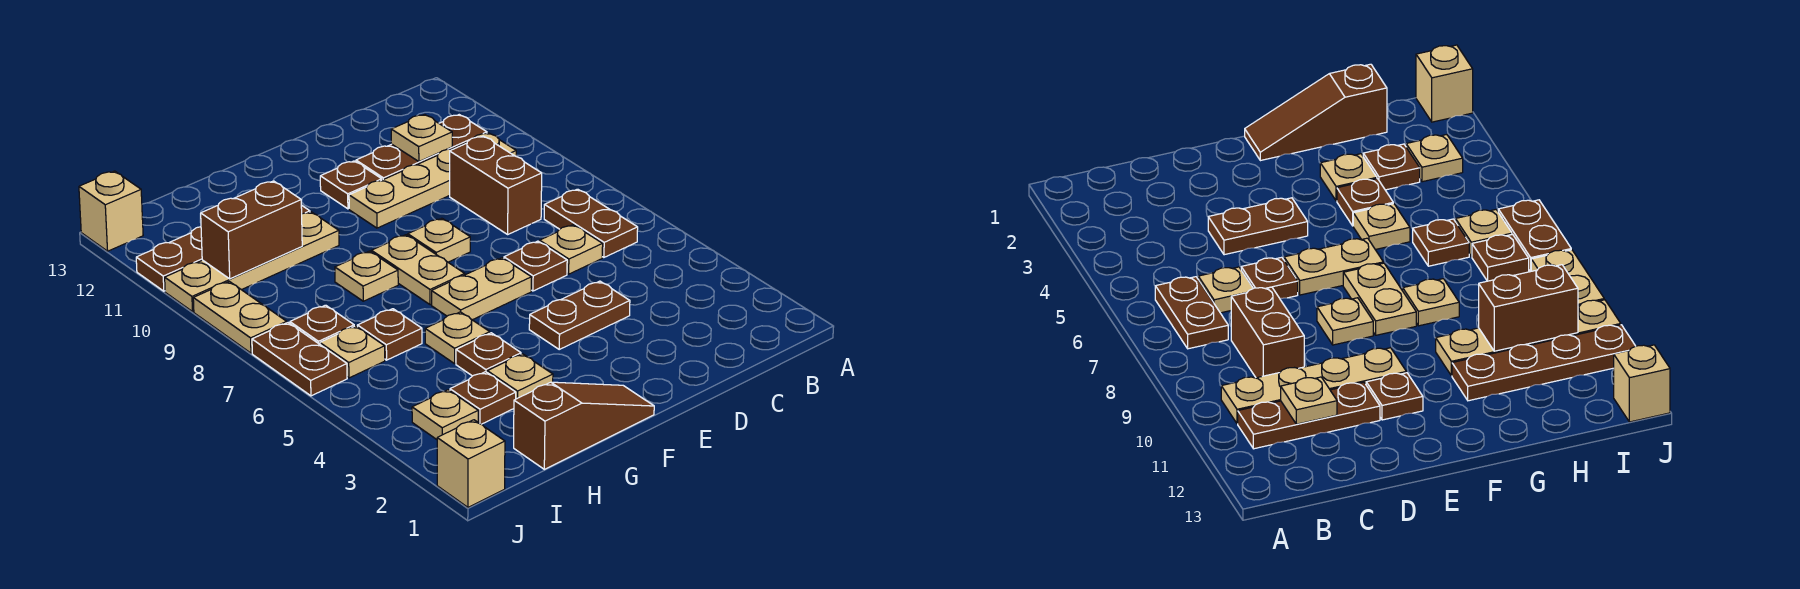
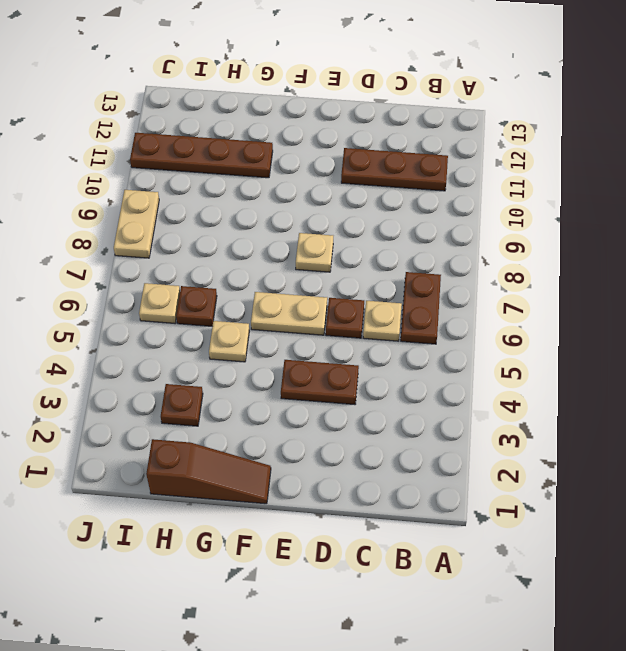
none -> tan plate B10:E10 level 1
none -> brown brick C8:C9 level 1
none -> brown plate E11 level 1

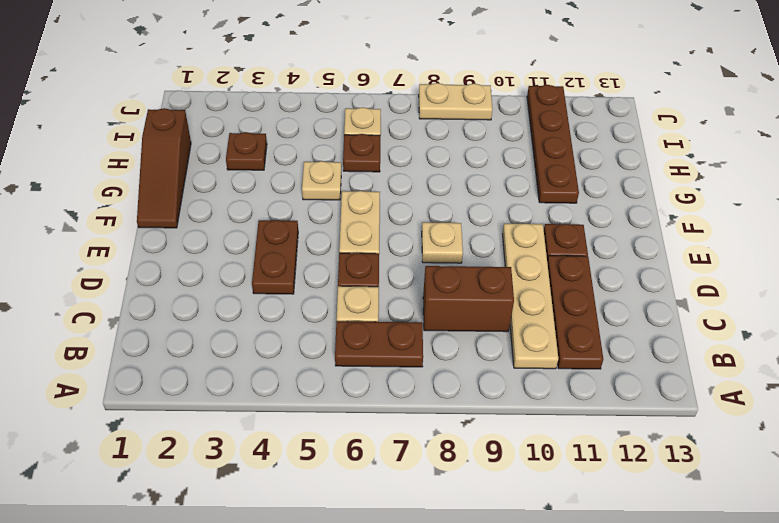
none -> tan plate F7:F8 level 1
none -> tan plate G3 level 1
none -> brown plate G4 level 1

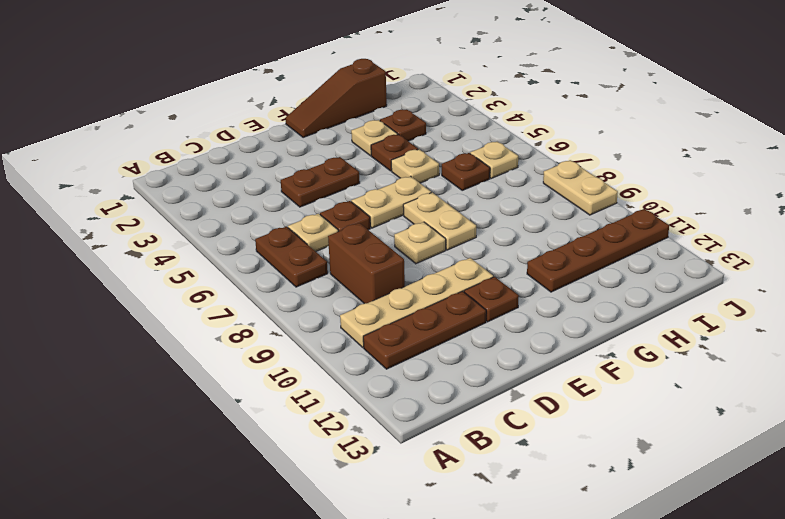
none -> tan plate G8 level 1
none -> tan plate G10:J10 level 1
none -> tan plate I3 level 1

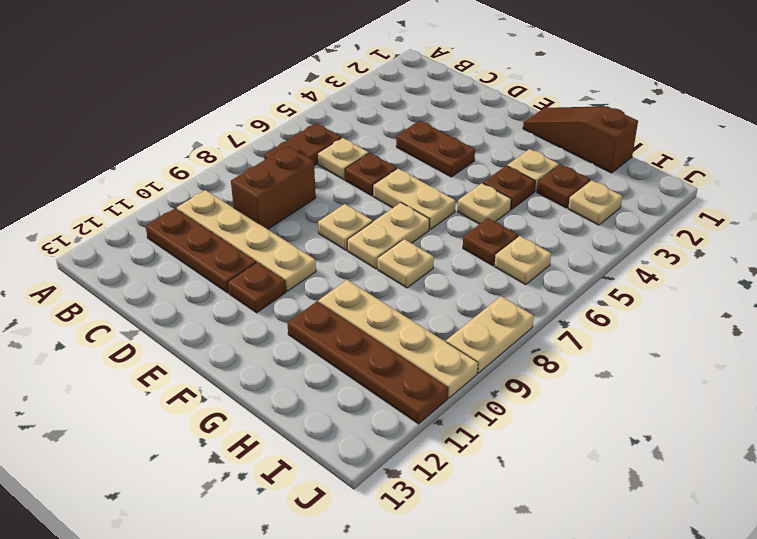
none -> brown plate I7 level 1
none -> tan brick J1 level 1
none -> brown plate J6:J7 level 1

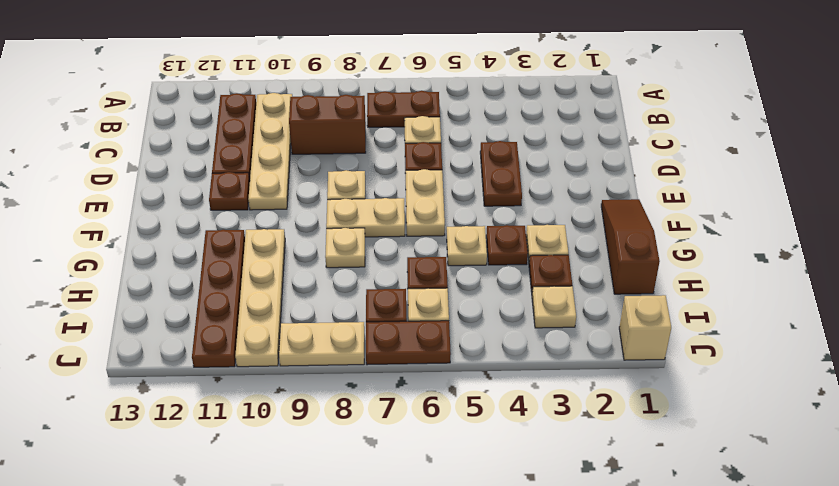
none -> tan brick J13 level 1
none -> tan plate C11 level 2
none -> brown brick H10:I10 level 2

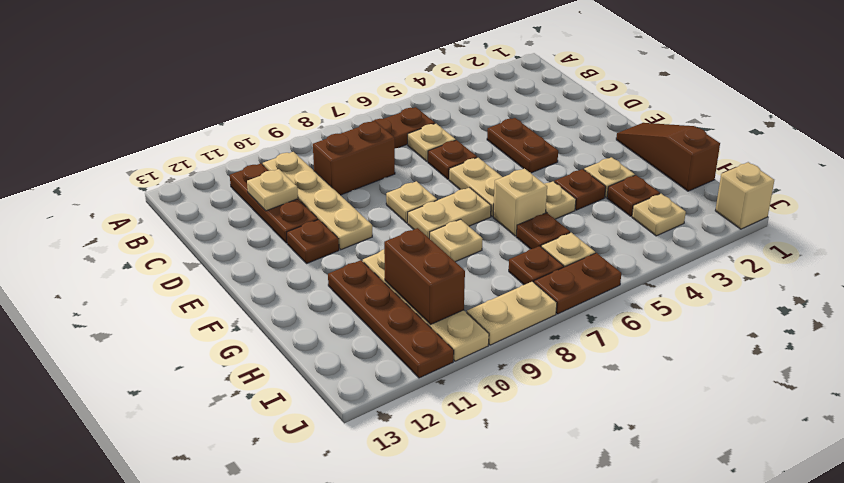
tan brick G6 level 1 -> tan brick J13 level 1

